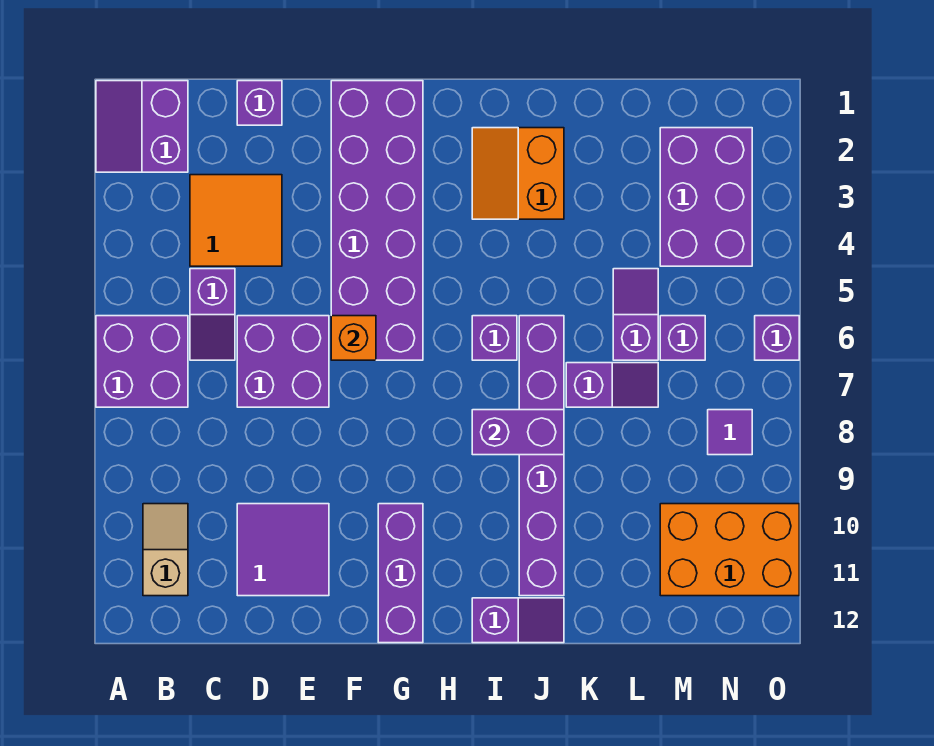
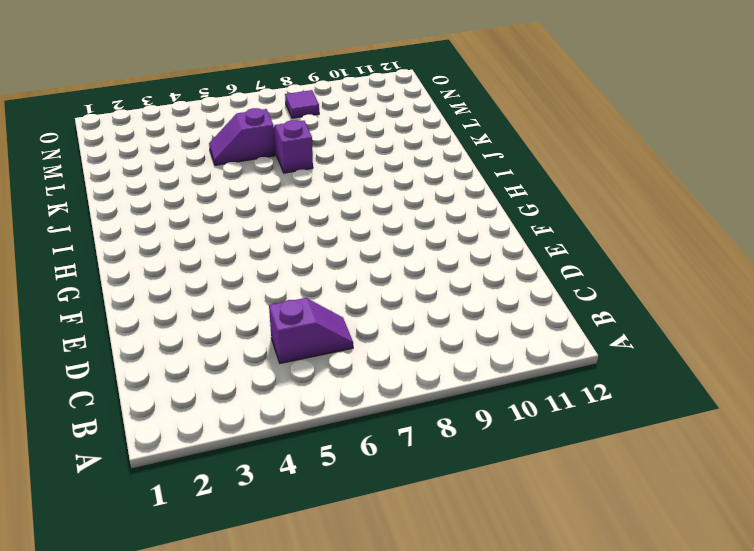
none -> purple slope A1:B2 level 1 top B
none -> purple brick A6:B7 level 1
none -> tan slope B10:B11 level 1 top 11

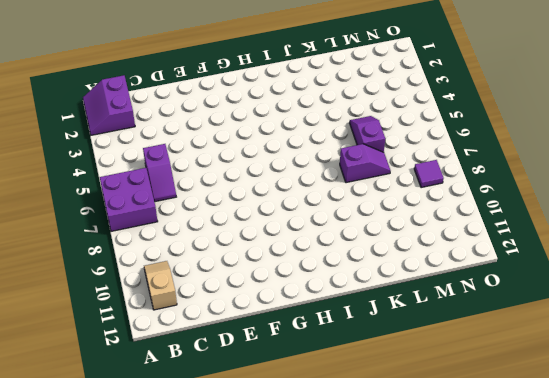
none -> orange tile C3:D4 level 1
none -> purple brick D1 level 1
none -> purple brick D6:E7 level 1

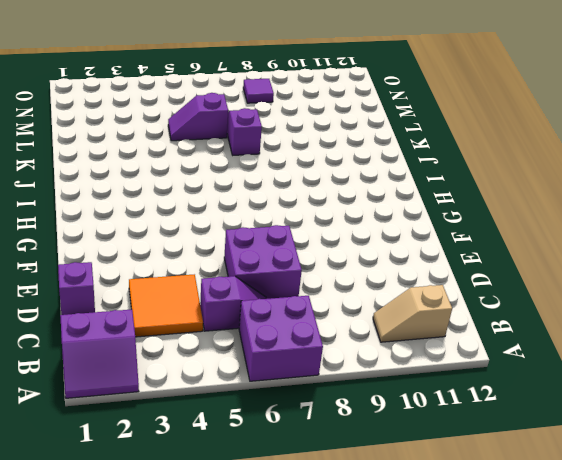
none -> purple tile D10:E11 level 1
none -> purple brick F1:G6 level 1
none -> purple brick G10:G12 level 1

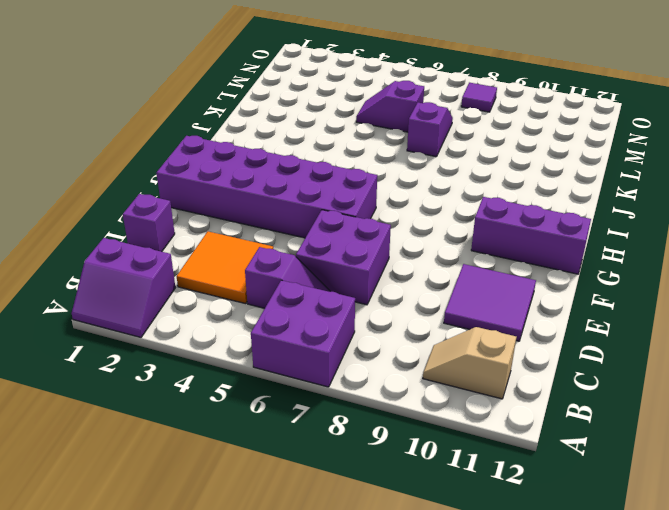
none -> orange slope I2:J3 level 1 top J
none -> purple brick I6 level 1
none -> purple slope I12:J12 level 1 top I

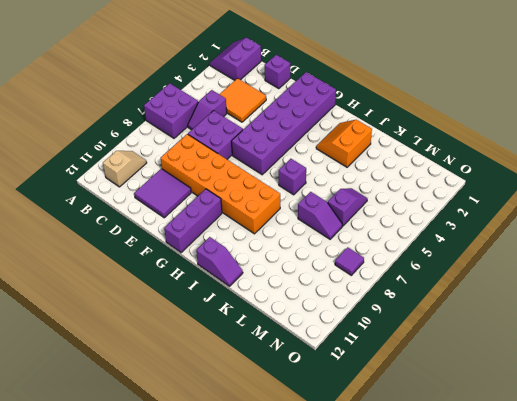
orange brick D8:I9 level 1 -> none
none -> purple brick J6:J11 level 1
none -> purple brick M2:N4 level 1
none -> purple brick M6 level 1

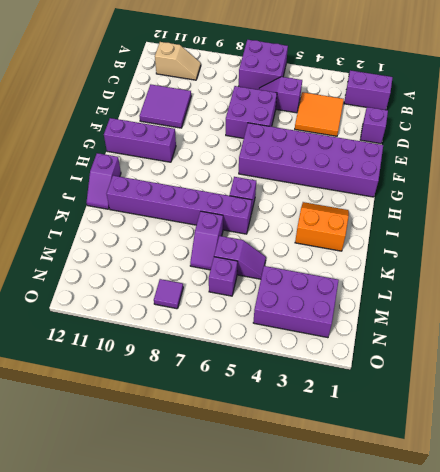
none -> orange brick M10:O11 level 1
none -> purple brick O6 level 1
none -> orange brick F6 level 2

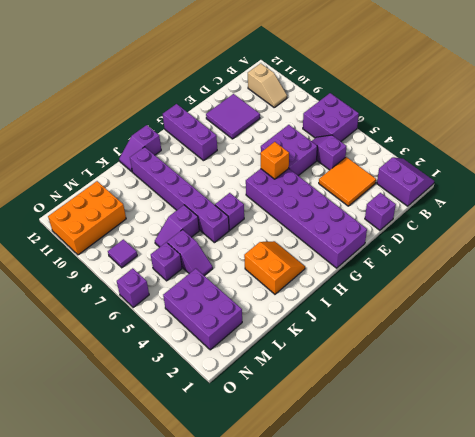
none -> purple brick I8:J8 level 2

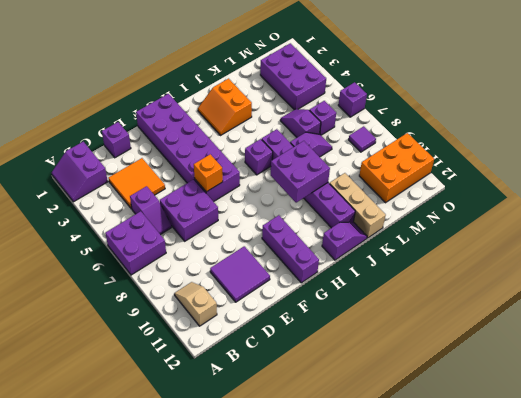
purple brick I8:J9 level 2 -> purple brick I8:J8 level 2
tan brick K10:K12 level 1 -> none

